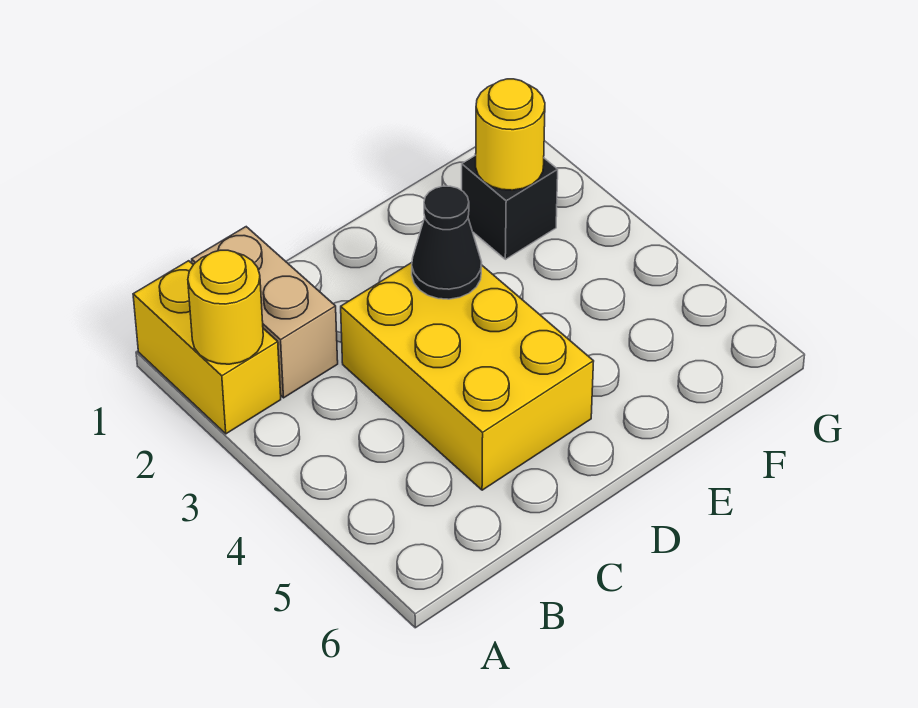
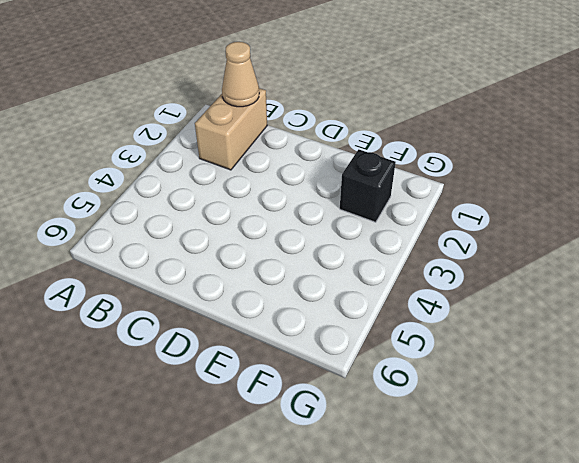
tan cone B1 level 2 -> none
none -> yellow brick A1:A2 level 1
none -> yellow brick C3:D5 level 1

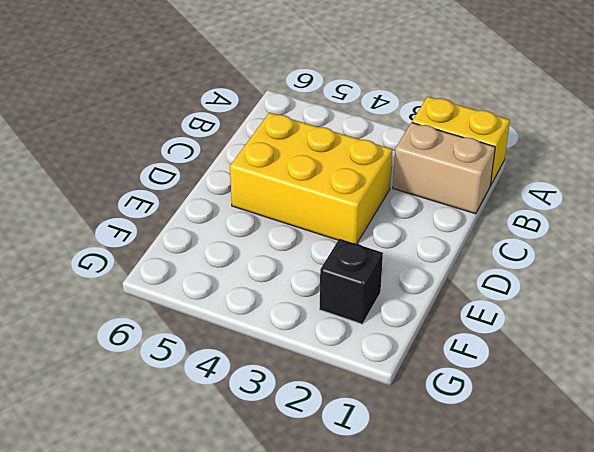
none -> yellow round brick A2 level 2
none -> black cone D3 level 2

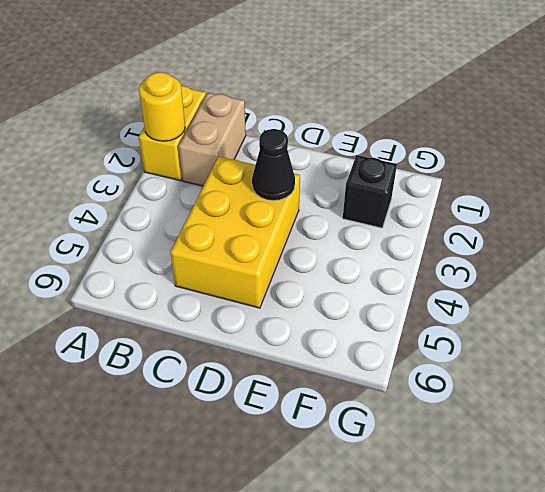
none -> yellow round brick F2 level 2

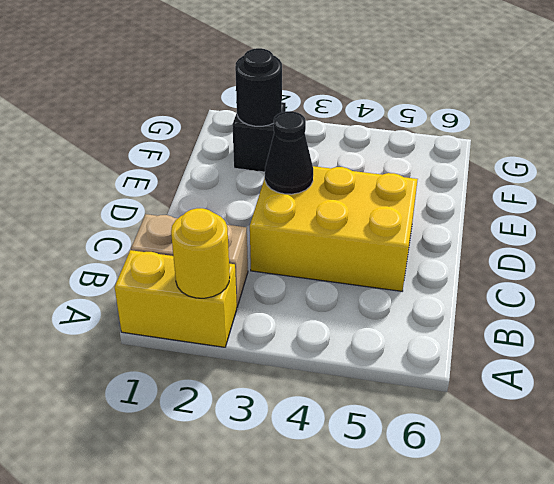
black round brick F2 level 2 -> yellow round brick F2 level 2

